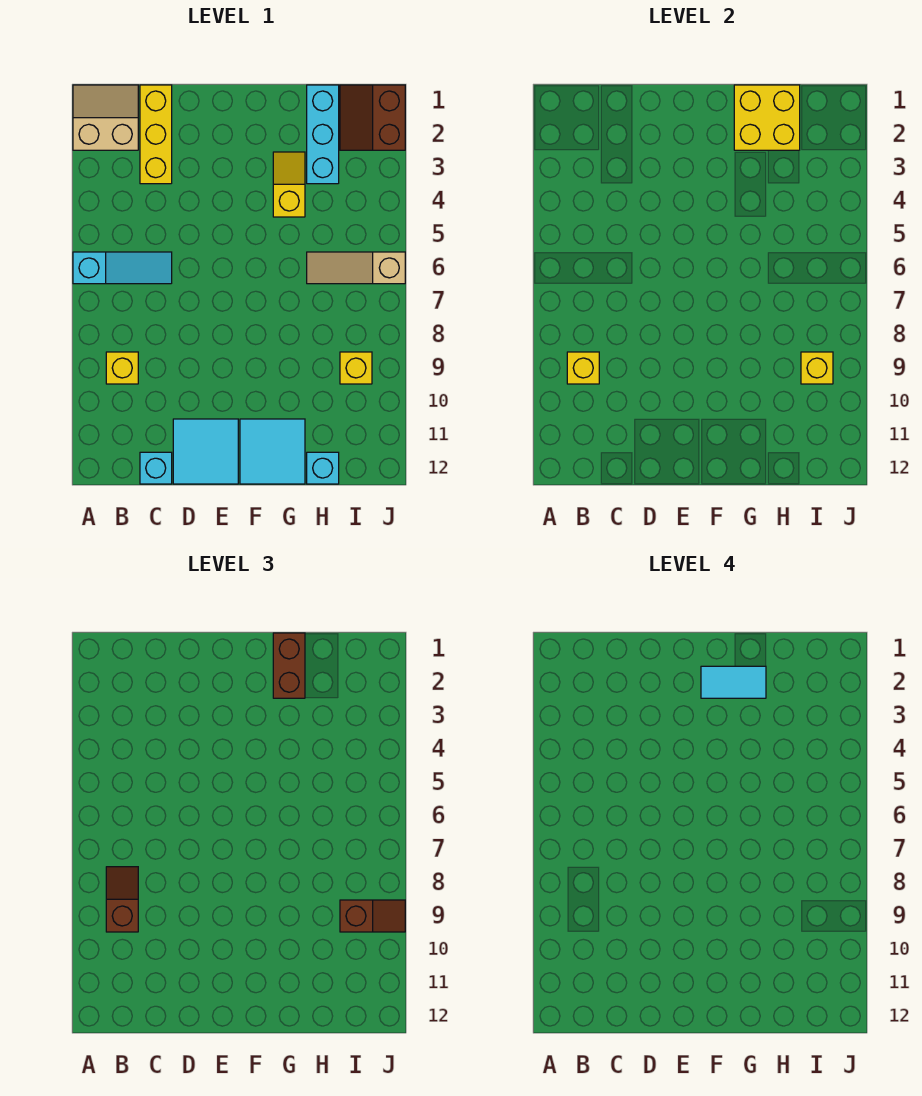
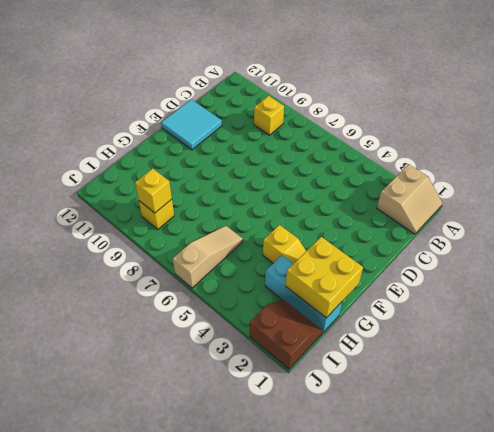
none -> cyan slope A6:C6 level 1 top A
none -> yellow brick C1:C3 level 1
none -> cyan brick C12 level 1

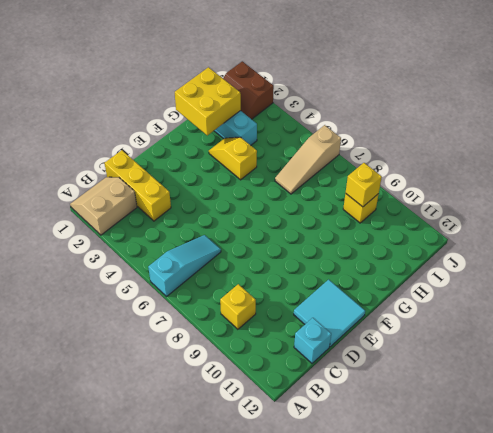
none -> cyan tile F11:G12 level 1
none -> cyan brick H12 level 1
none -> yellow brick B9 level 2

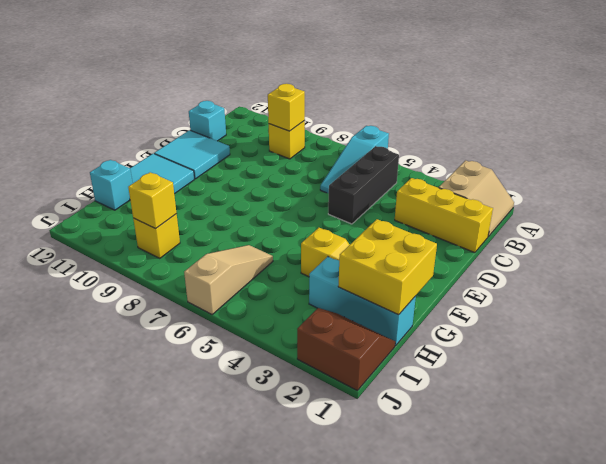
black brick B5:D5 level 1 -> none
none -> brown slope B8:B9 level 3 top 9
none -> brown brick G1:G2 level 3
none -> brown slope I9:J9 level 3 top I

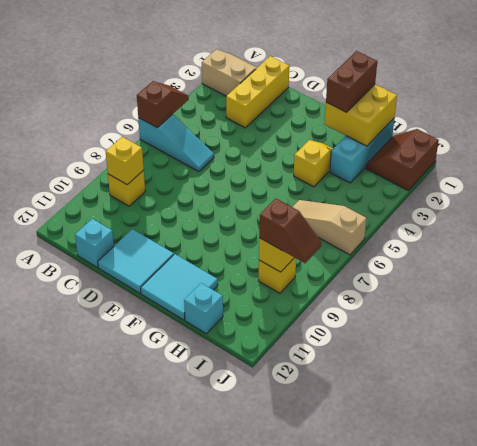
brown slope A5:A6 level 2 top 6 -> brown slope B8:B9 level 3 top 9
none -> cyan tile F2:G2 level 4

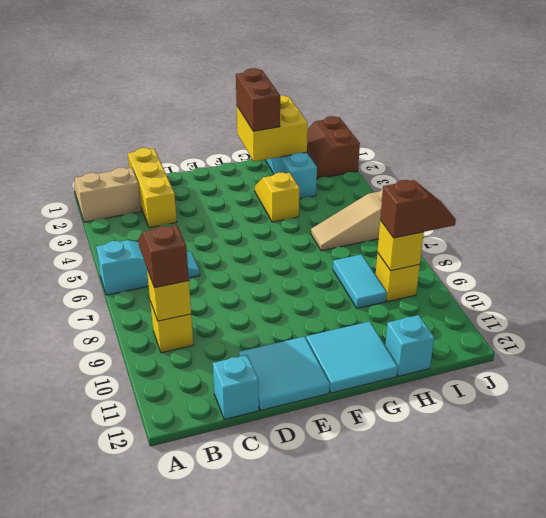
cyan tile H8:H9 level 1 -> cyan tile F2:G2 level 4

